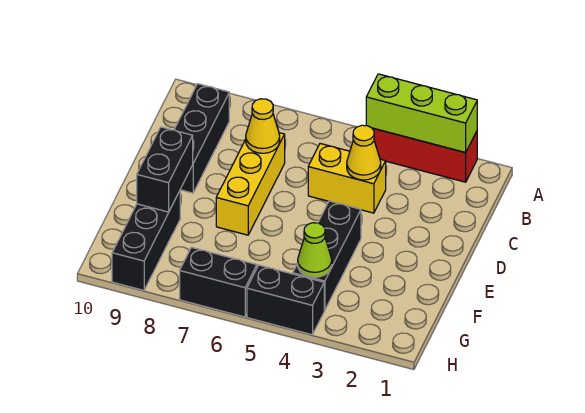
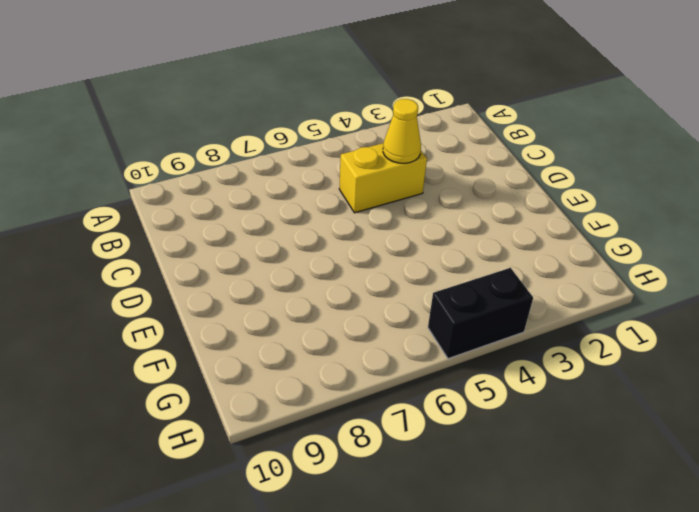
none -> red brick A2:A4 level 1
none -> black brick B9:D9 level 1
none -> yellow brick C7:E7 level 1

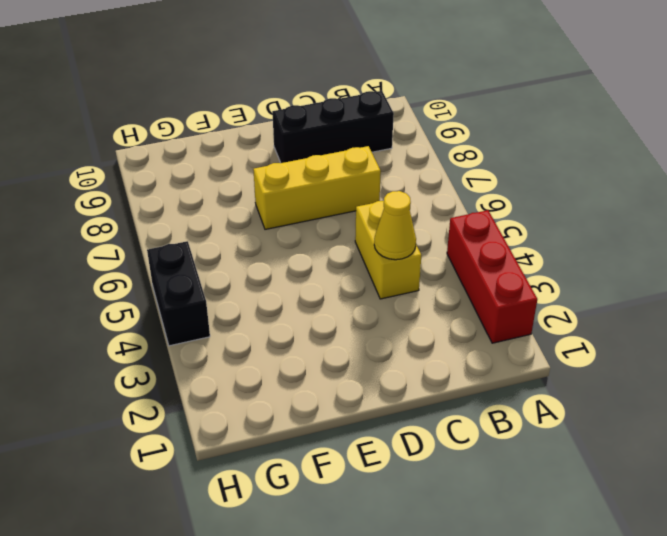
none -> black brick E4:G4 level 1
none -> black brick F9:H9 level 1
none -> black brick H6:H7 level 1

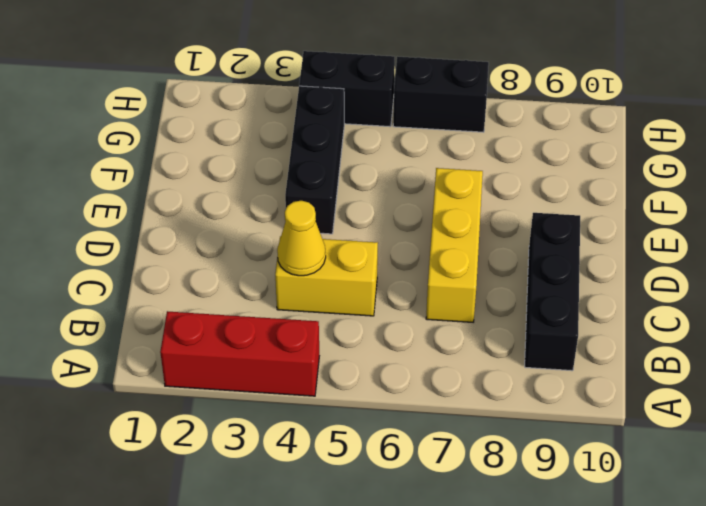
none -> black brick F9:H9 level 1
none -> lime brick A2:A4 level 2
none -> yellow cone C7 level 2

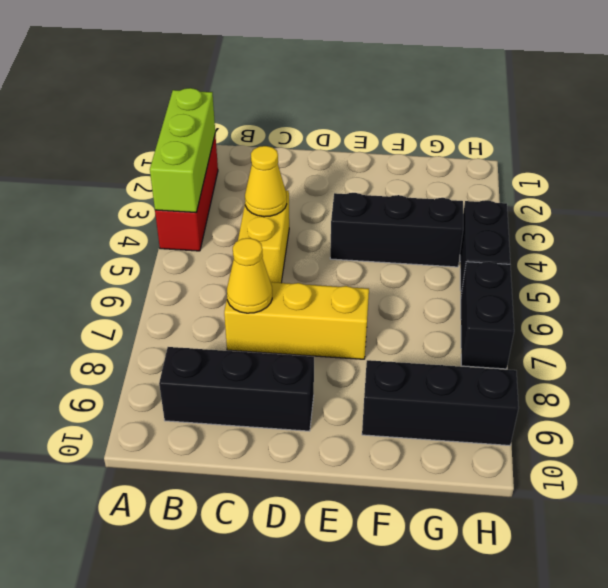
none -> black brick E9:F9 level 2
none -> lime cone G4 level 2

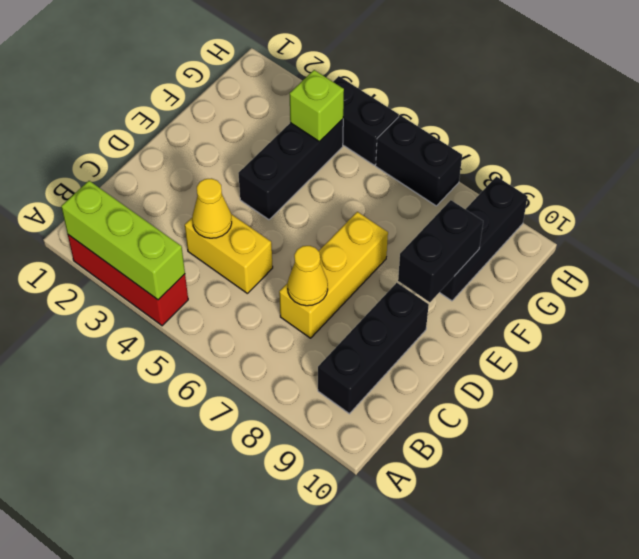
lime brick G4 level 2 -> lime cone G4 level 2

